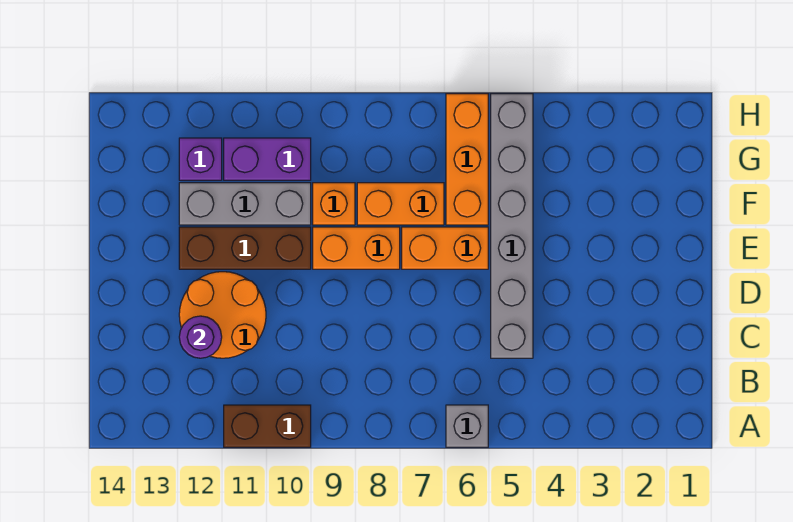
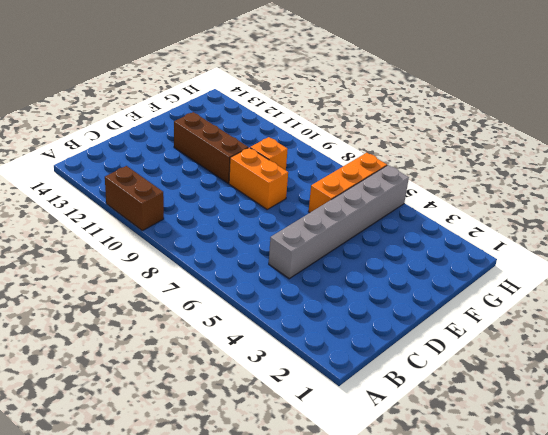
none -> grey brick A6 level 1
none -> orange round brick C11:D12 level 1
none -> orange brick E6:E7 level 1

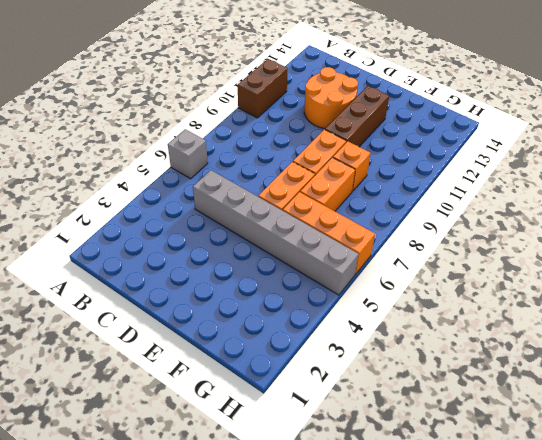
none -> grey brick F10:F12 level 1
none -> purple brick G10:G11 level 1
none -> purple brick G12 level 1

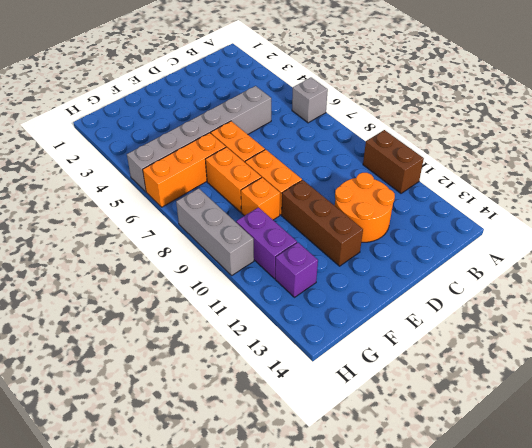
grey brick H8:H10 level 1 -> grey brick F10:F12 level 1
none -> purple round brick C12 level 2

